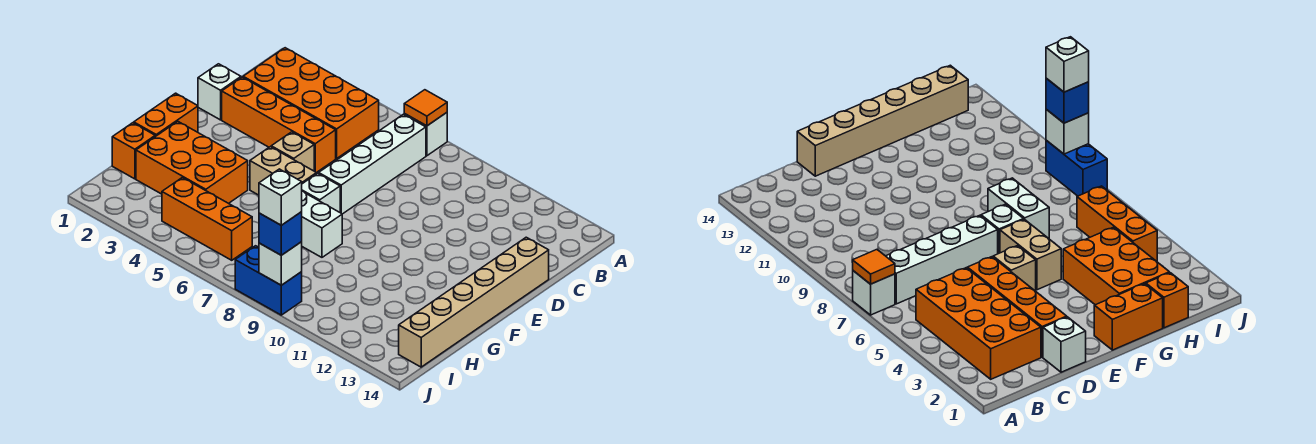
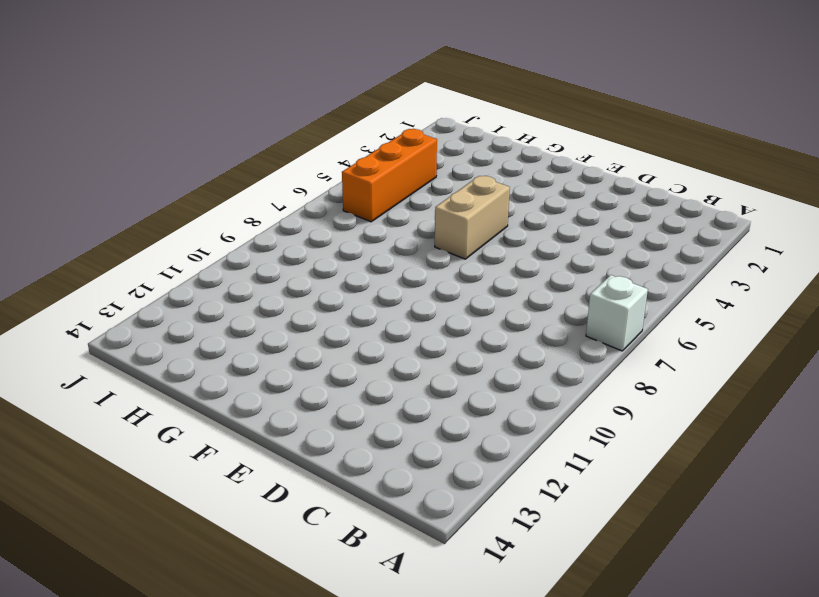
none -> orange brick B2:C5 level 1
none -> white brick B7:E7 level 1
none -> white brick D1 level 1

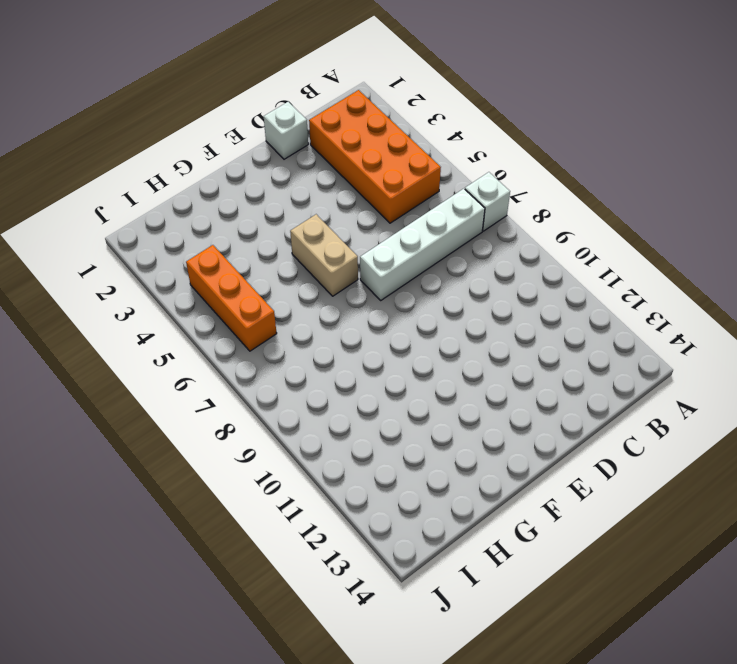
none -> orange brick D2:D5 level 1
none -> tan brick D14:I14 level 1
none -> tan brick E5 level 1

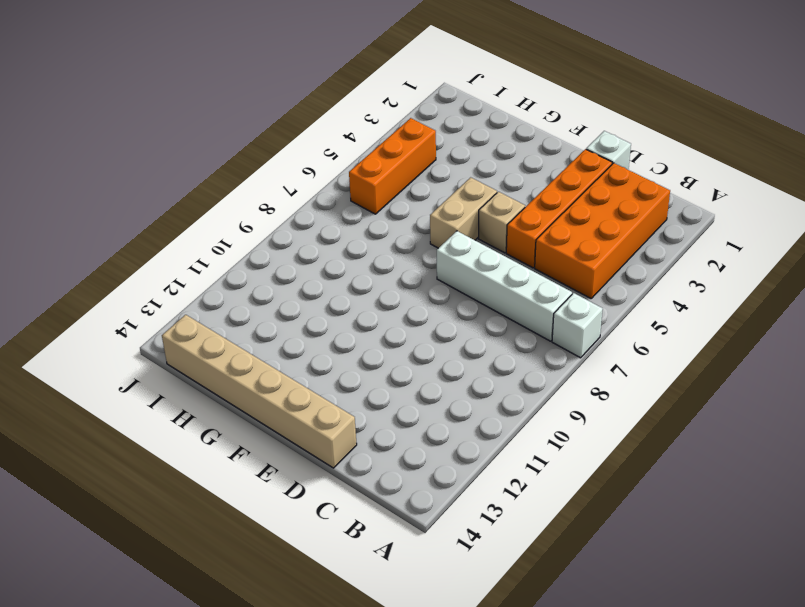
none -> orange brick F1:G1 level 1
none -> white brick F7 level 1
none -> orange brick G2:H4 level 1

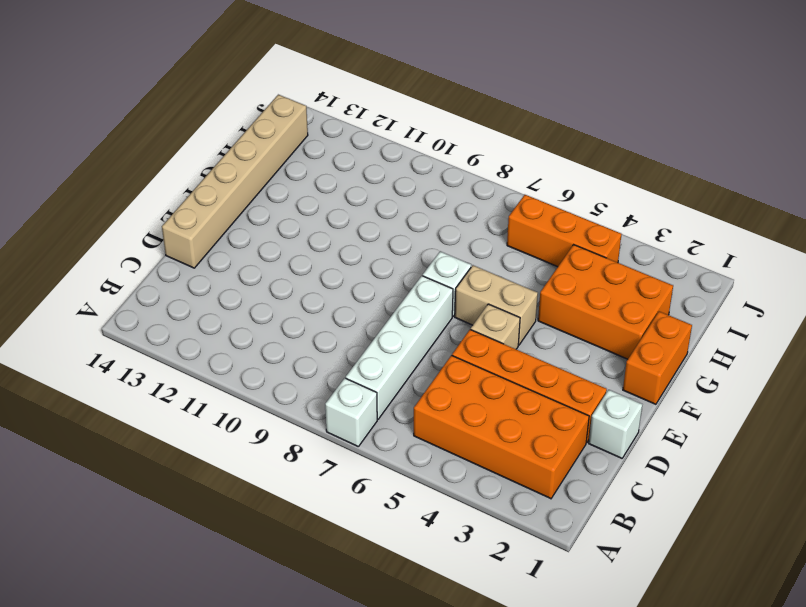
none -> white brick G7:G8 level 1
none -> orange brick H1 level 1
none -> blue brick J8:J9 level 1

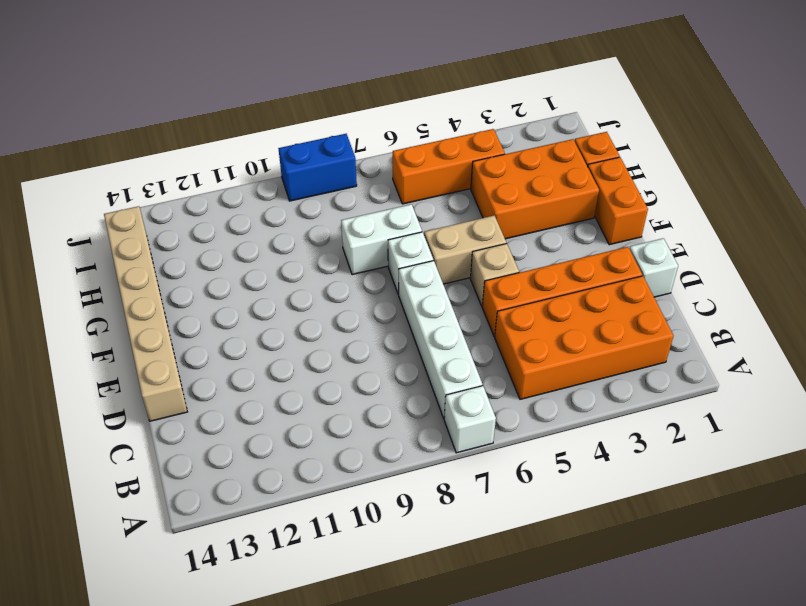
none -> orange tile A7 level 2
none -> white brick J9 level 2
none -> blue brick J9 level 3

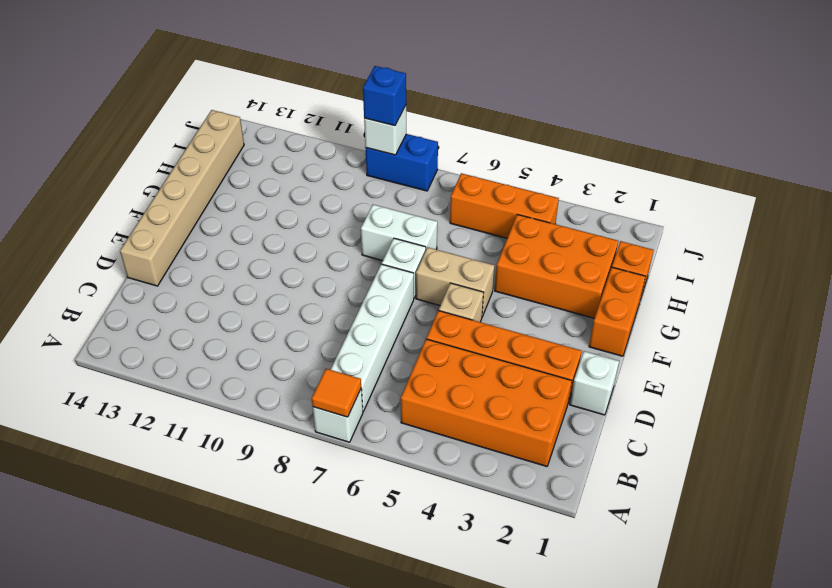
none -> white brick J9 level 4

